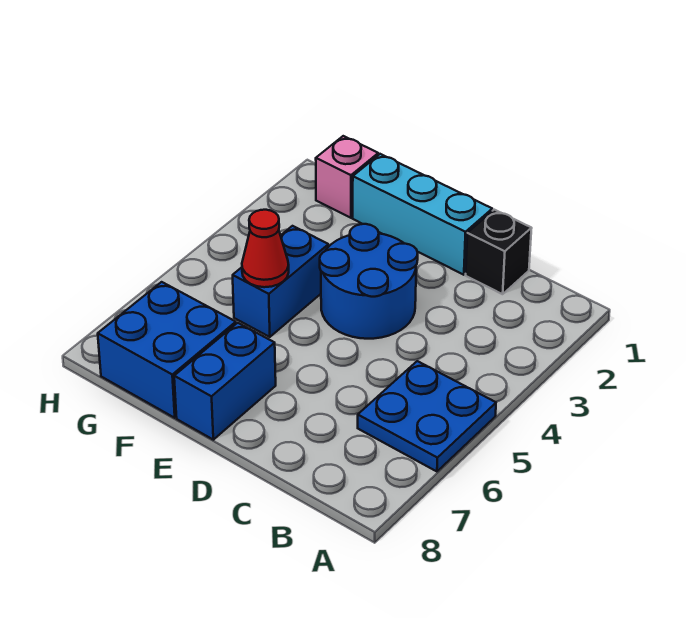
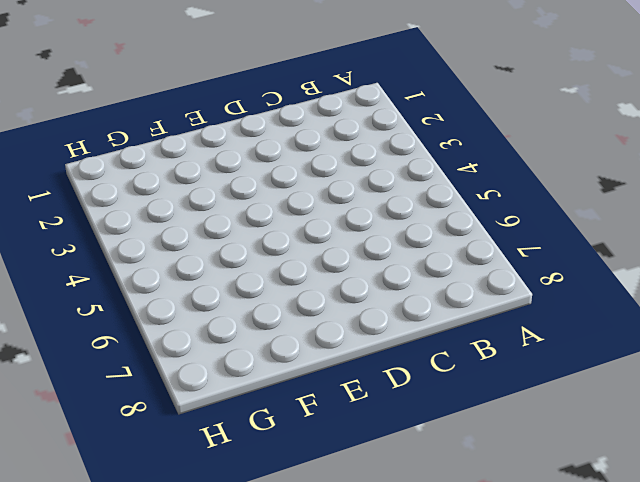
none -> blue plate A5:B6 level 1
none -> black brick C1 level 1

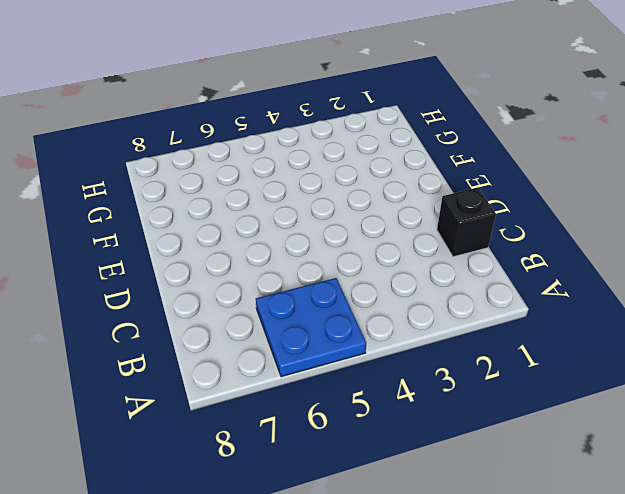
none -> cyan brick D1:F1 level 1
none -> blue round brick D3:E4 level 1

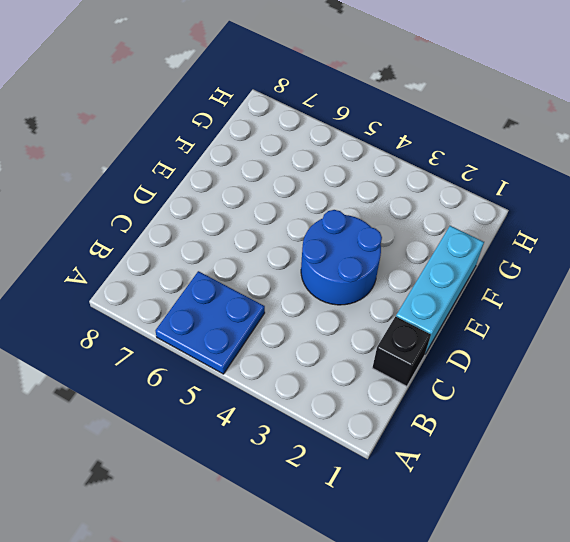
none -> blue brick E7:E8 level 1
none -> blue brick F4:F5 level 1

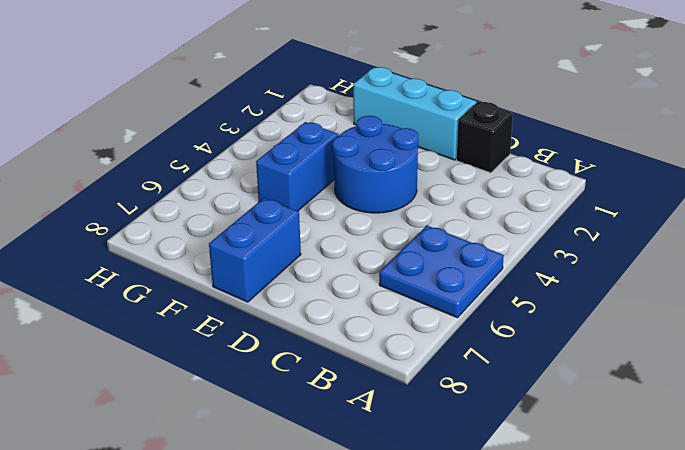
none -> blue brick F7:G8 level 1
none -> pink brick G1 level 1

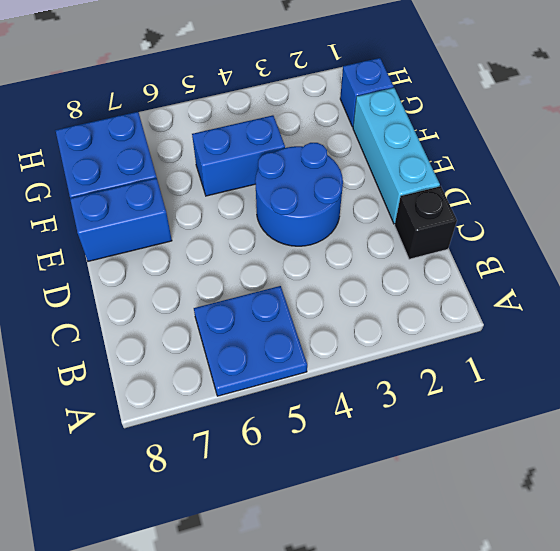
blue brick G1 level 1 -> pink brick G1 level 1
none -> red cone F5 level 2

